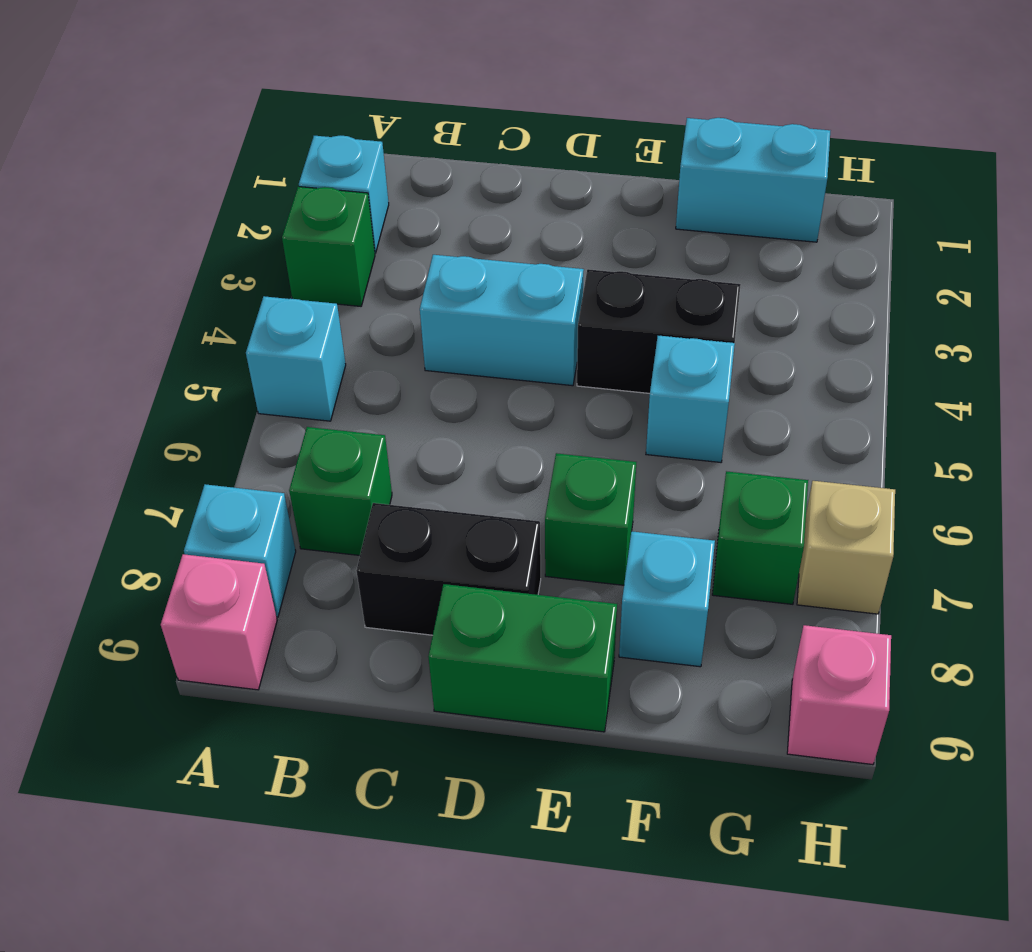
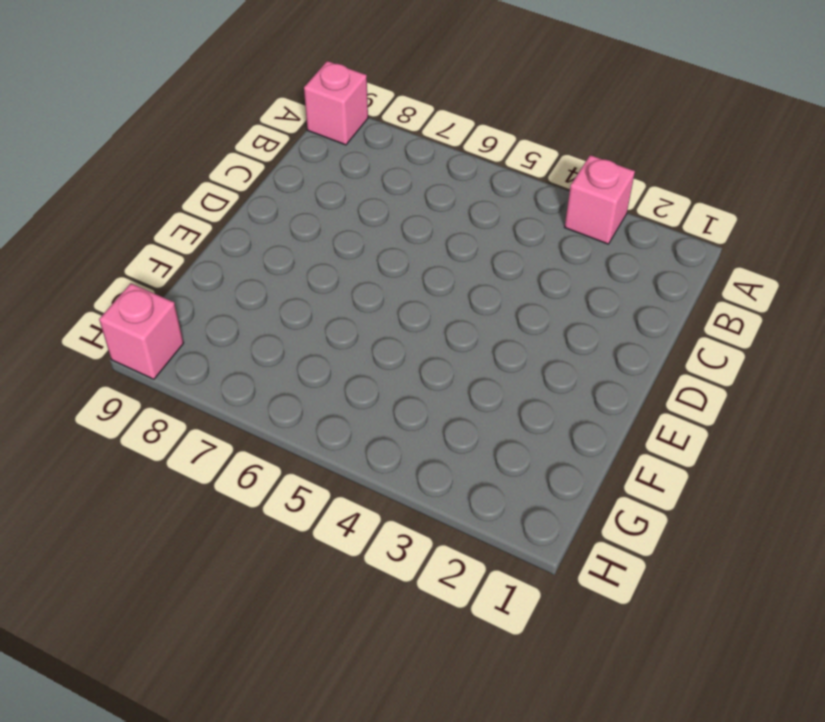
pink brick A3 level 1 -> green brick A3 level 1
none -> cyan brick A2 level 1
none -> cyan brick A5 level 1
none -> cyan brick A8 level 1

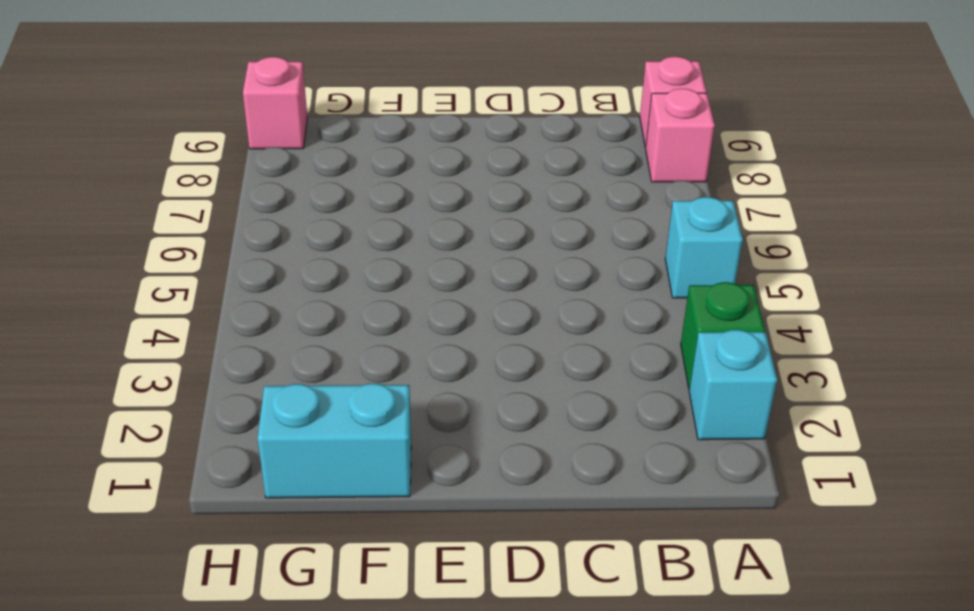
pink brick A8 level 1 -> cyan brick A8 level 1
none -> green brick B7 level 1
none -> cyan brick C4:D4 level 1
none -> black brick C8:D8 level 1

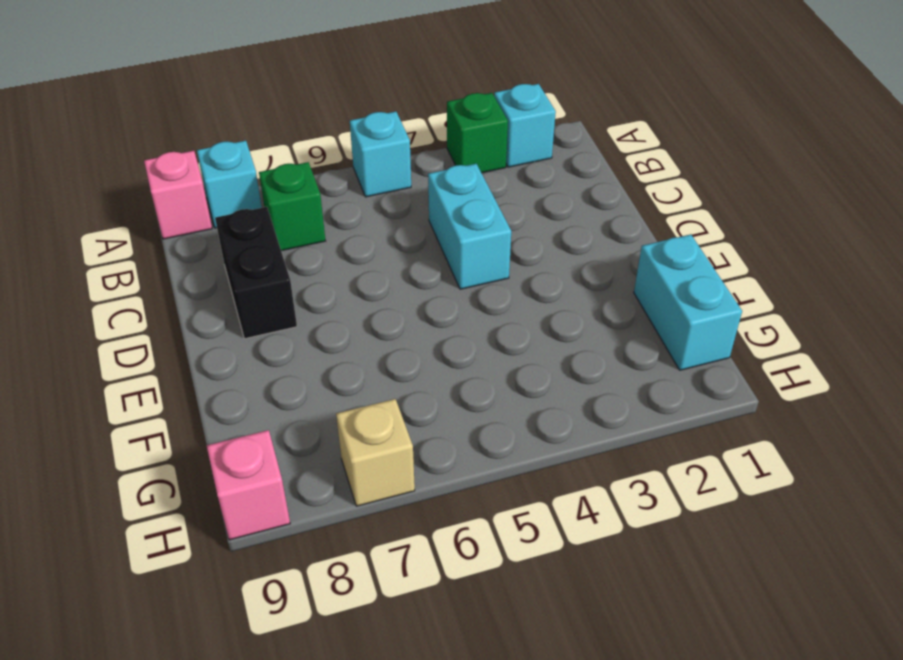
none -> green brick D9:E9 level 1
none -> black brick E4:F4 level 1
none -> green brick E7 level 1

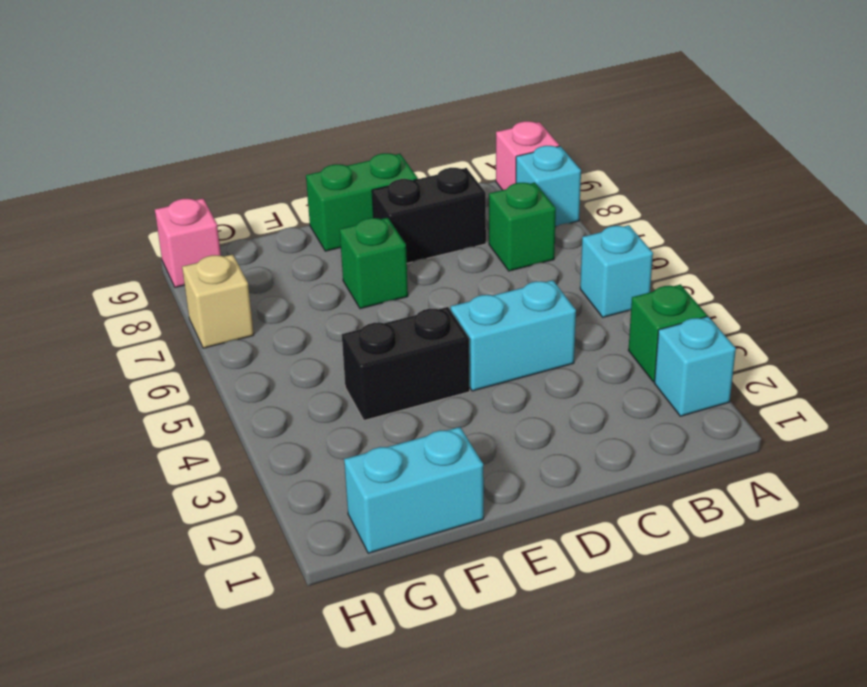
none -> cyan brick F5 level 1
none -> cyan brick F8 level 1
none -> green brick G7 level 1

